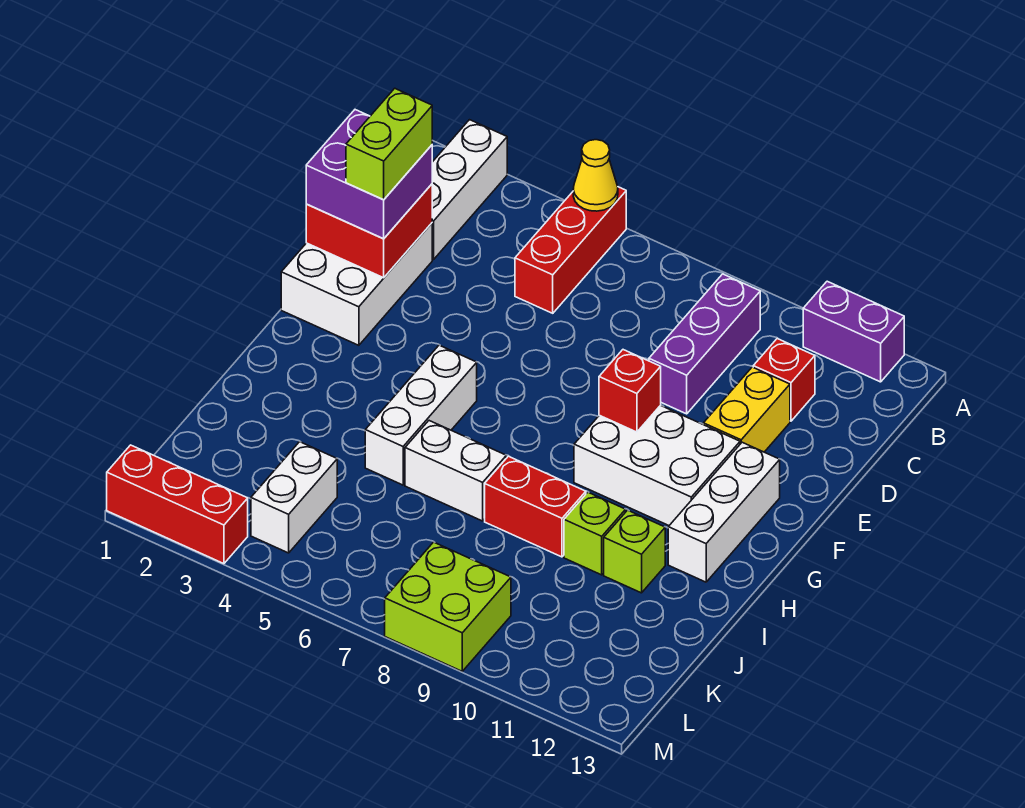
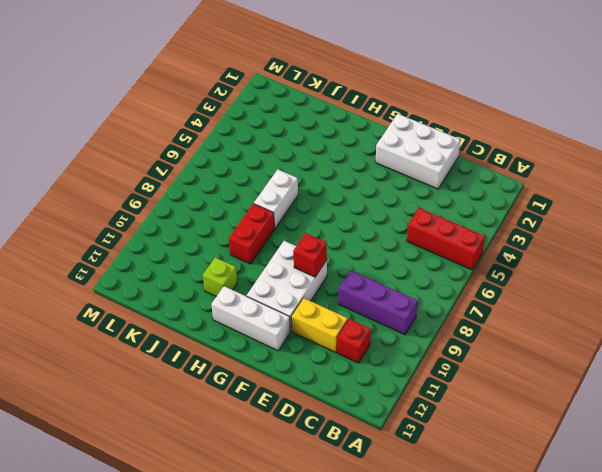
none -> white brick A2:C2 level 1
none -> purple brick A11:A12 level 1
none -> white brick G5:I5 level 1

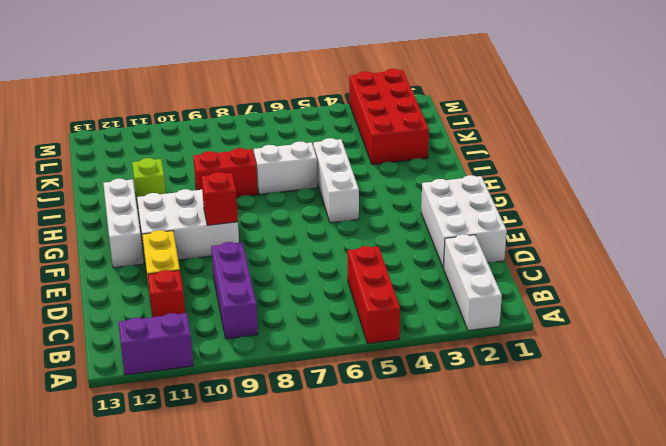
red brick J2:M3 level 1 -> red brick M1:M3 level 1
none -> lime brick I10 level 1
none -> white brick K4:L4 level 1
none -> lime brick L8:M9 level 1

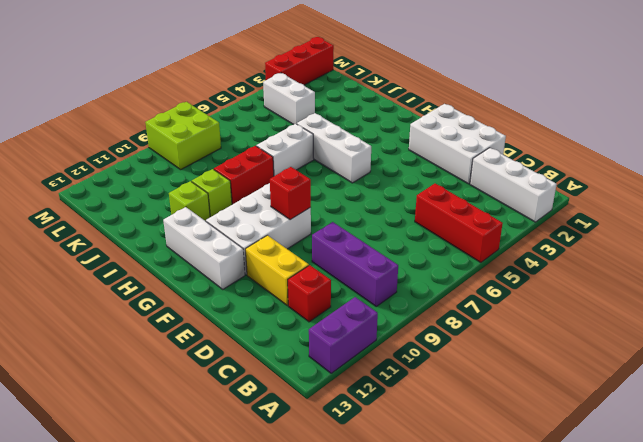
none -> yellow cone A5 level 2
none -> red brick D1:E2 level 2
none -> purple brick D1:E2 level 3

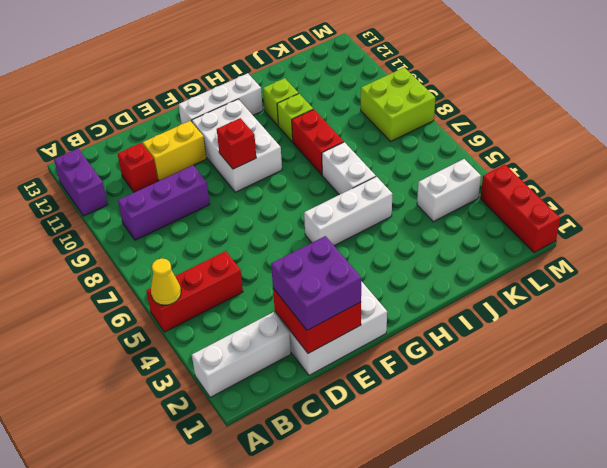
none -> lime brick D2:E2 level 4

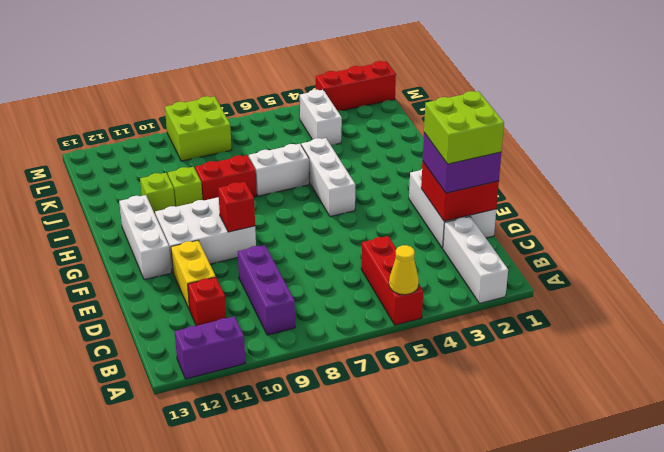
lime brick D1:E2 level 4 -> lime brick D2:E2 level 4

